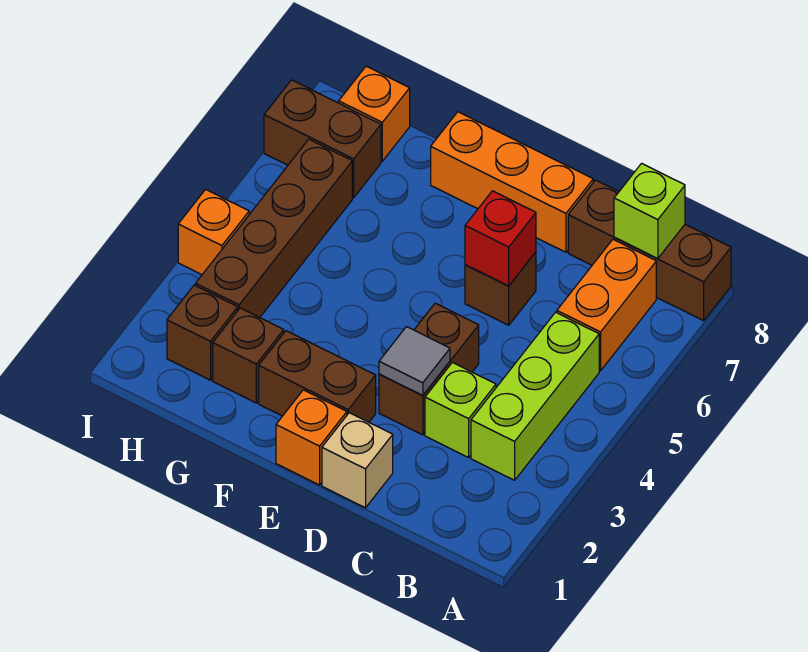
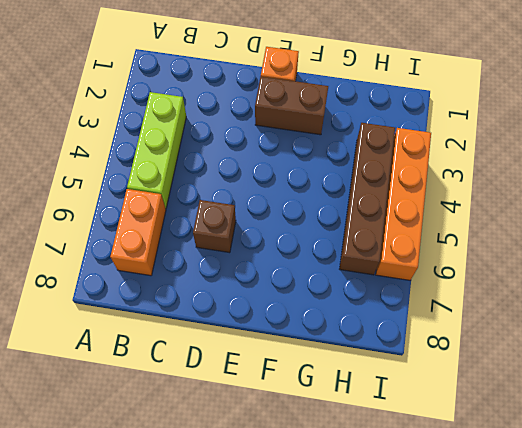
orange brick I3:I6 level 1 -> orange brick I4 level 1
none -> brown brick A8:C8 level 1
none -> lime brick C3 level 1
none -> tan brick D1 level 1

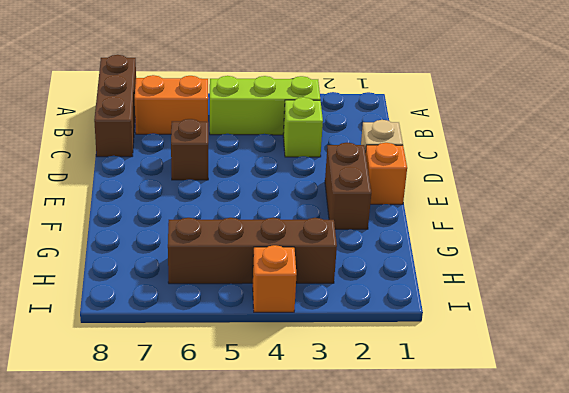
none -> brown brick D3:D4 level 1
none -> orange brick D8:F8 level 1
none -> brown brick G2 level 1

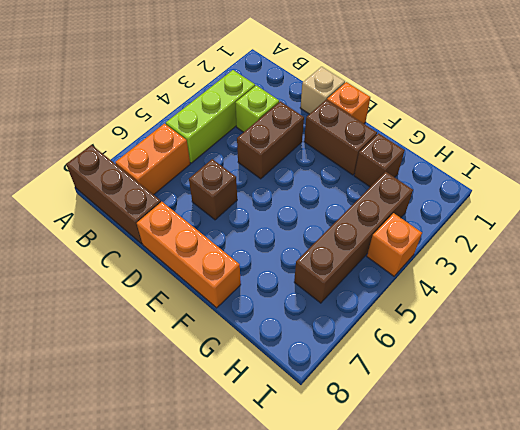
none -> brown brick H2 level 1
none -> brown brick H7:I7 level 1
none -> orange brick H8 level 1

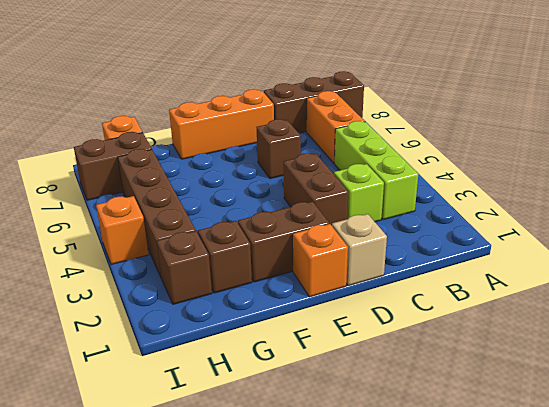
none -> lime brick B8 level 2
none -> grey tile D3 level 2
none -> red brick D6 level 2

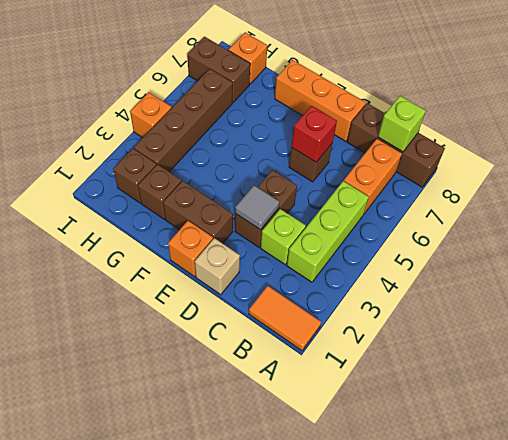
orange tile A1:B1 level 1 -> none

